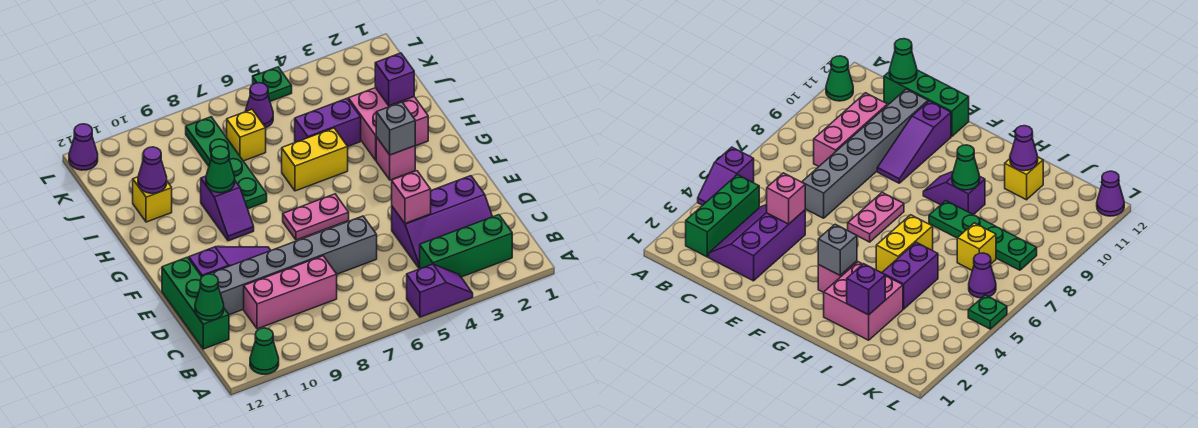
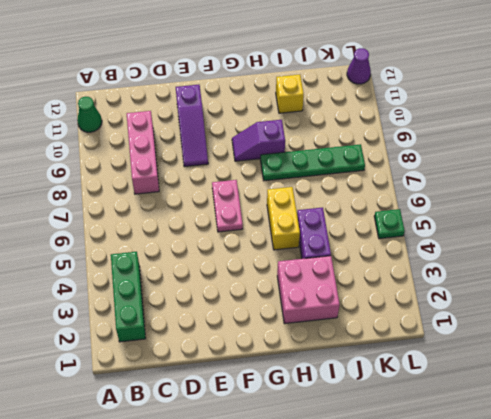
none -> purple slope A4:A5 level 1 top 5
none -> purple slope C2:D4 level 1 top D
none -> green brick C12:E12 level 1

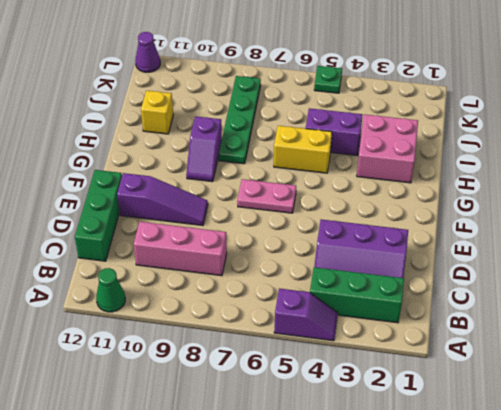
none -> grey brick D6:D11 level 1
none -> pink brick G3 level 1
none -> yellow brick J7 level 1

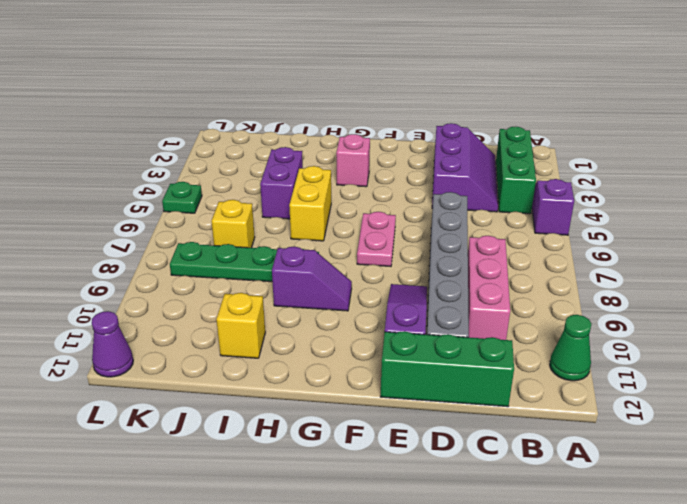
none -> pink brick H2:I3 level 1
none -> purple cone K6 level 1
none -> green cone C12 level 2

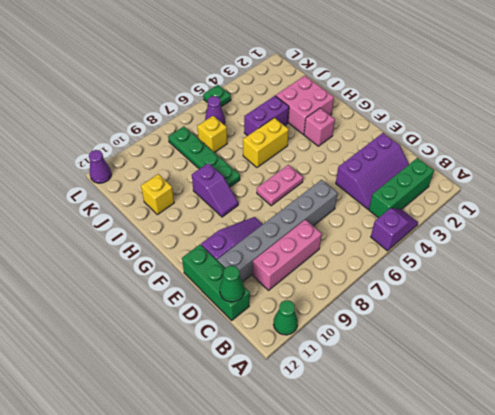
none -> pink brick D4 level 2
none -> grey brick G3 level 2
none -> green cone H9 level 2

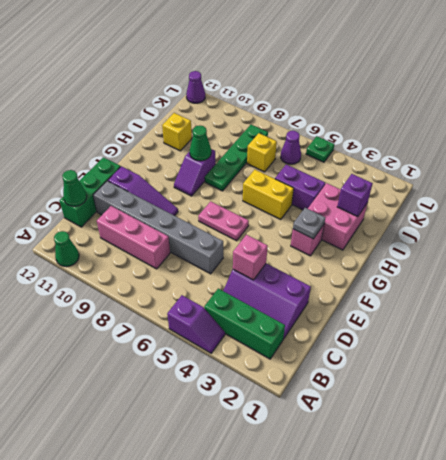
grey plate G3 level 2 -> grey brick G3 level 2
none -> purple cone I11 level 2

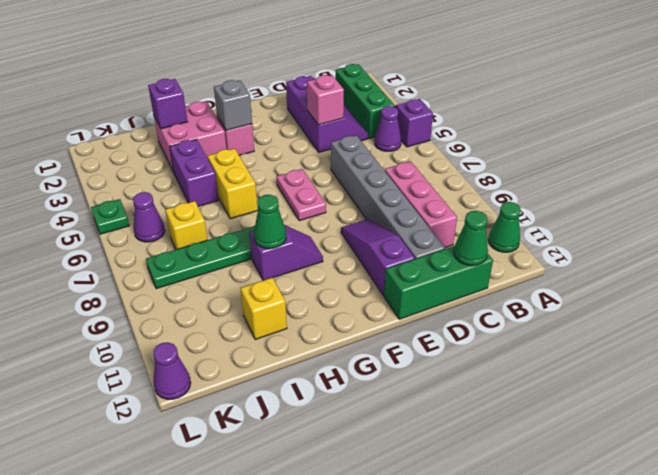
purple cone B5 level 1 -> purple cone I11 level 2

